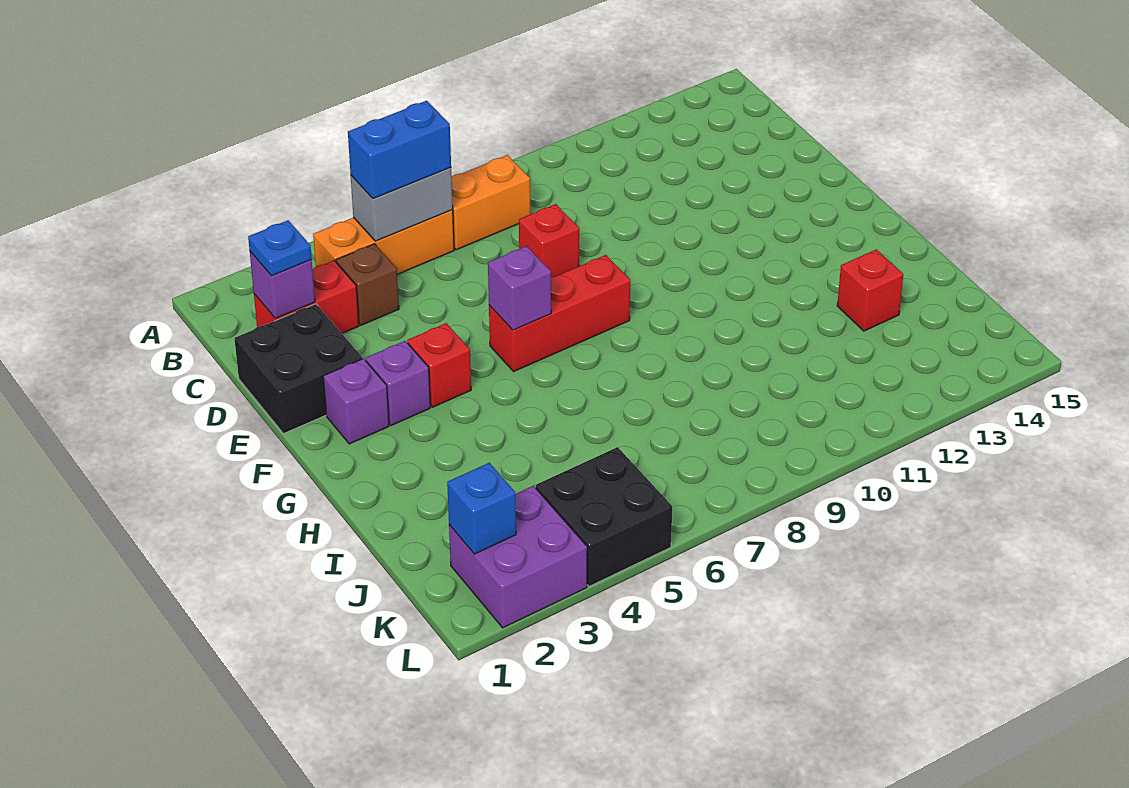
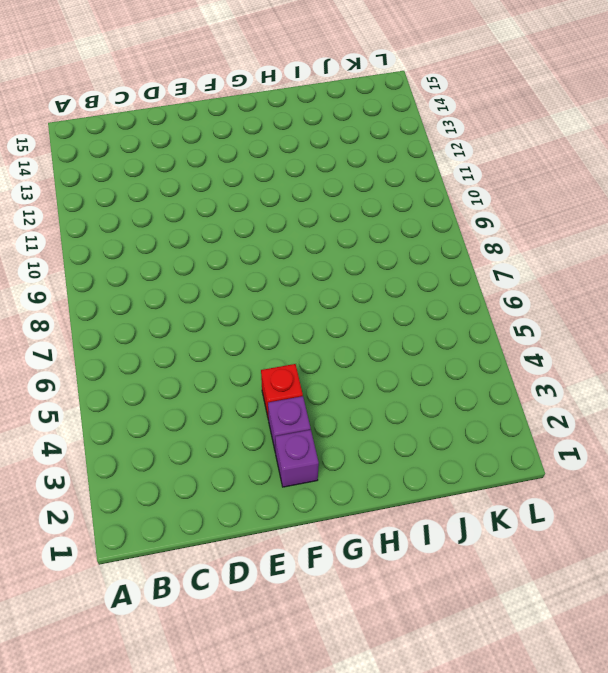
none -> orange brick B4:B6 level 1
none -> orange brick B7:B8 level 1
none -> red brick C2:C3 level 1

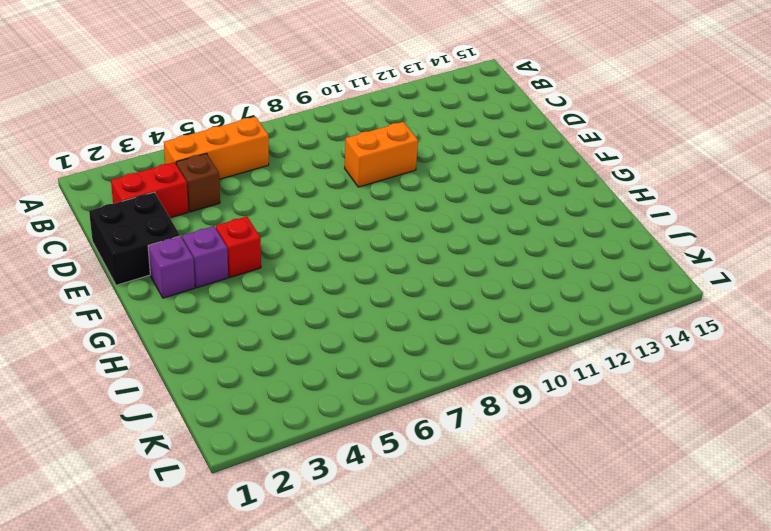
orange brick D9:D10 level 1 -> orange brick B7:B8 level 1
none -> red brick D8 level 1
none -> red brick F6:F8 level 1
none -> red brick I13 level 1

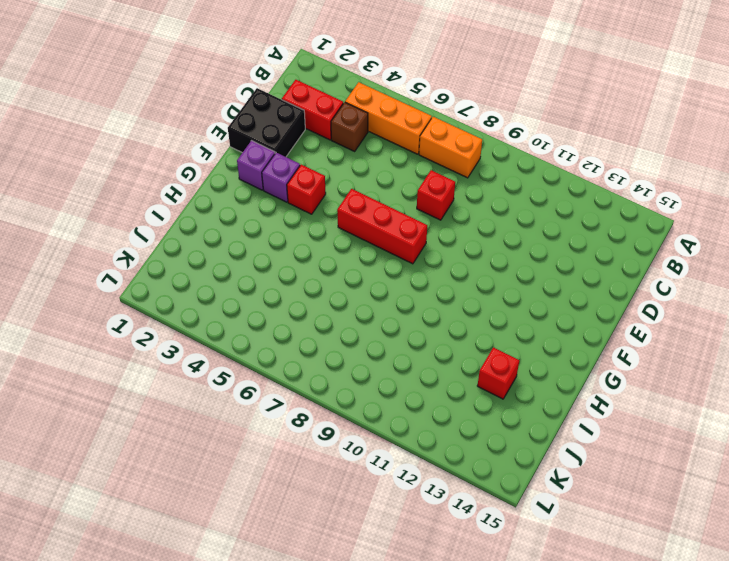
none -> purple brick K2:L3 level 1
none -> black brick K4:L5 level 1
none -> grey brick B5:B6 level 2

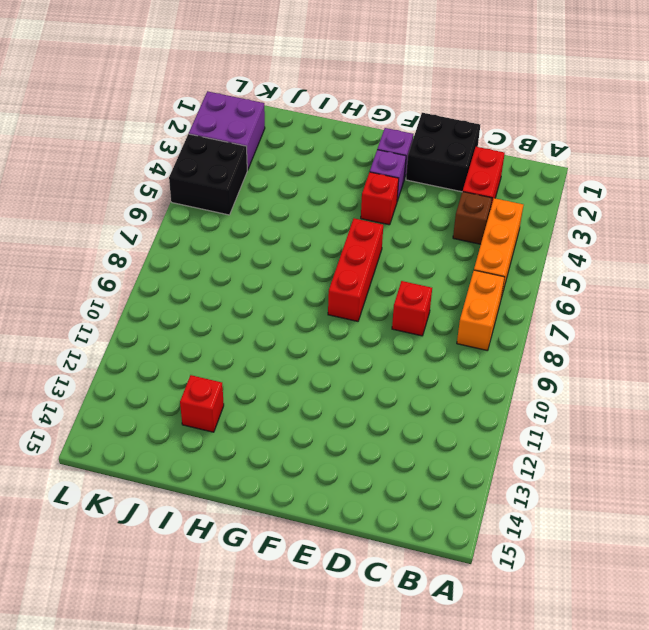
none -> grey brick B5:B6 level 2
none -> purple brick C2 level 2
none -> purple brick F6 level 2

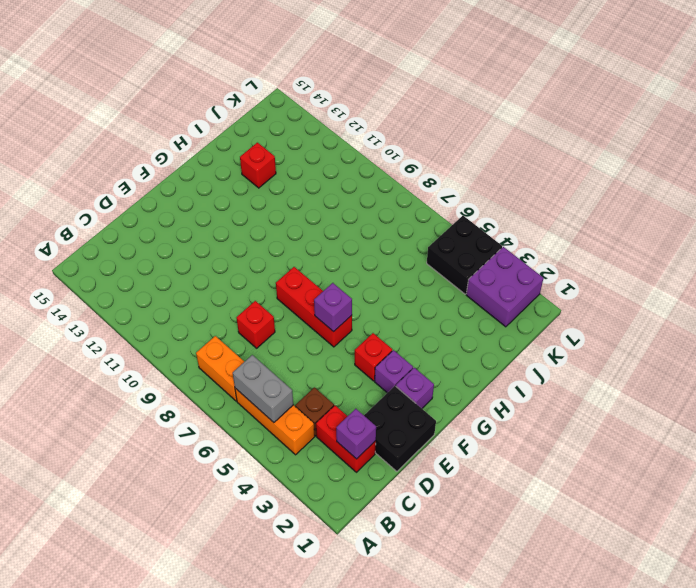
none -> blue brick K2 level 2
none -> blue brick B5:B6 level 3
none -> blue plate C2 level 3

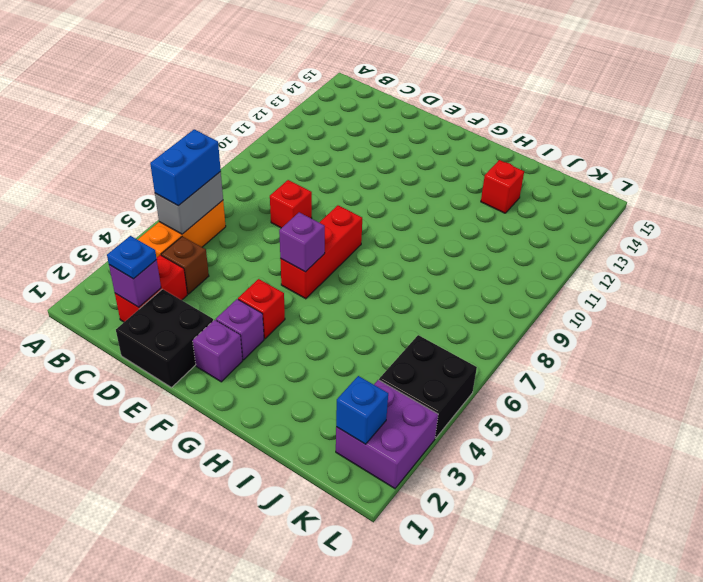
none -> orange brick B7:B8 level 1

